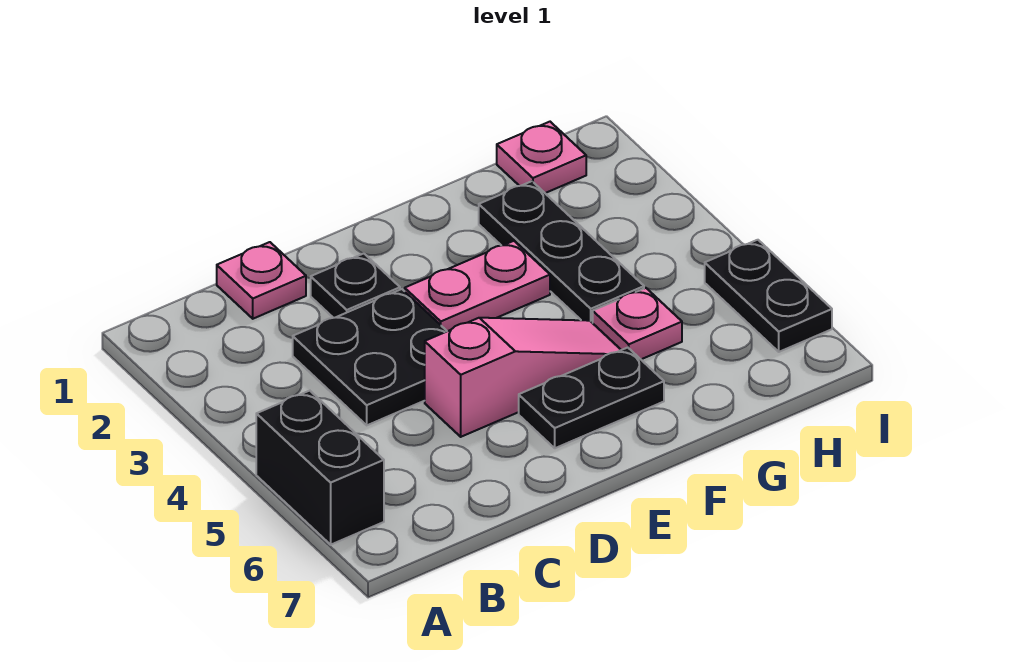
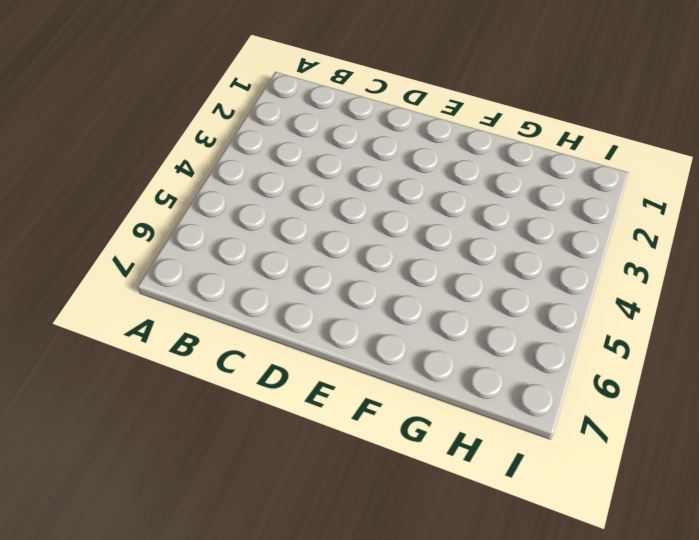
none -> black brick A5:A6 level 1
none -> pink plate C1 level 1

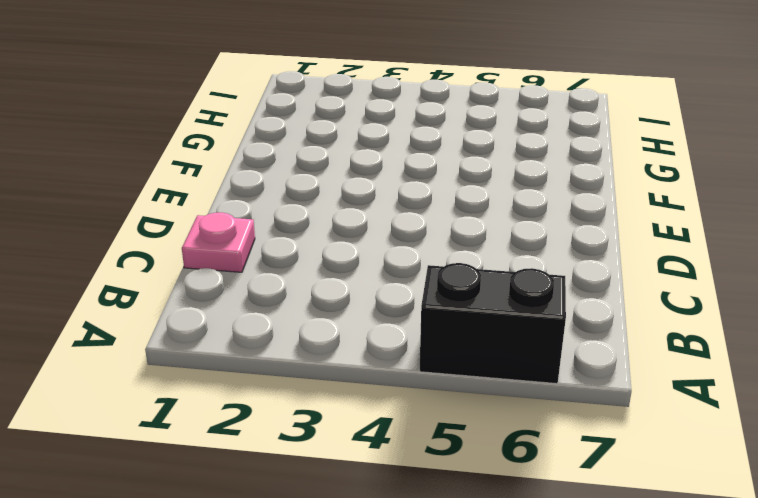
none -> black plate C3:D4 level 1
none -> black plate D2 level 1

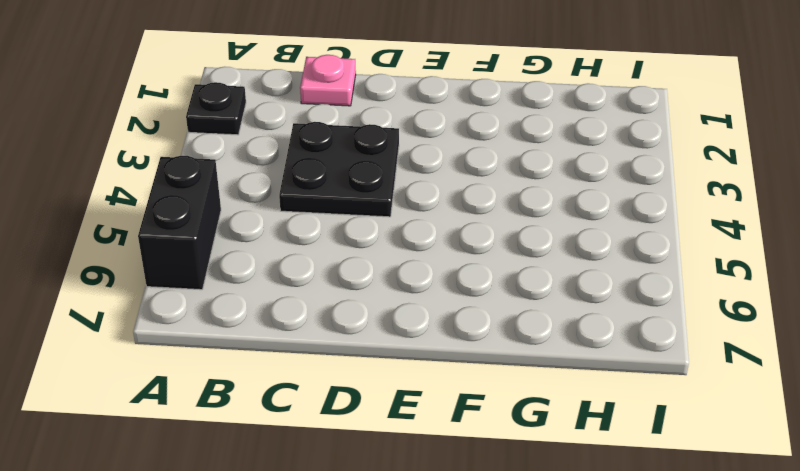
black plate A2 level 1 -> black plate D2 level 1
none -> pink slope D5:F5 level 1 top D
none -> pink plate E3:F3 level 1

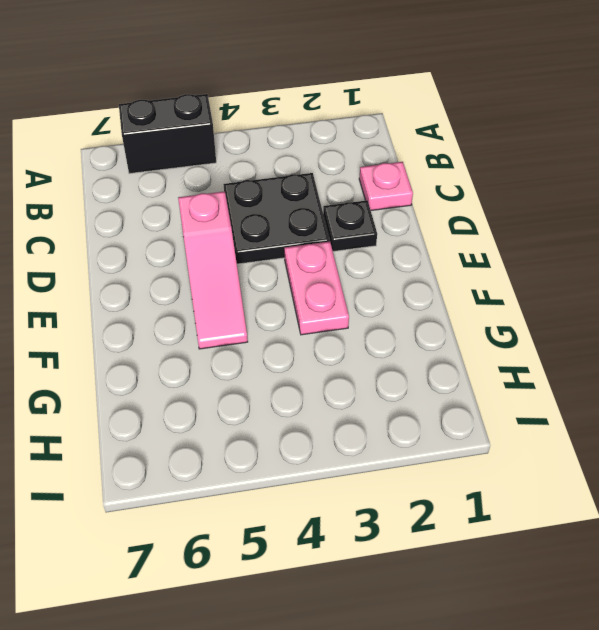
none -> black plate E6:F6 level 1
none -> black plate G2:G4 level 1

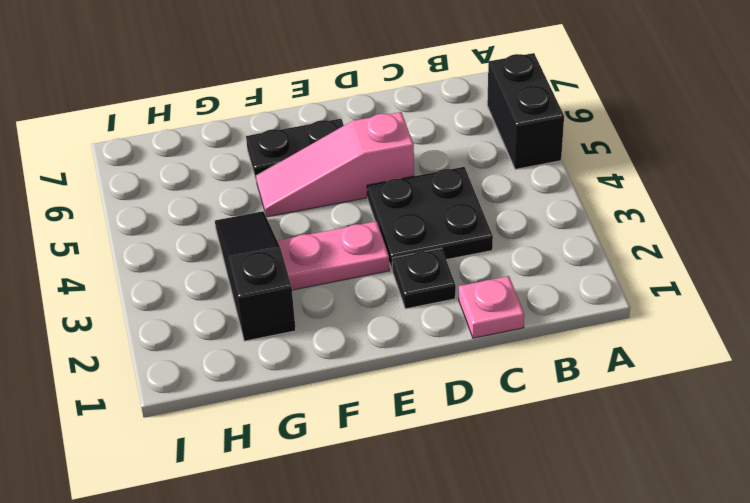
black slope G2:G4 level 1 top 2 -> black plate G2:G4 level 1
none -> pink plate G5 level 1
none -> pink plate H1 level 1

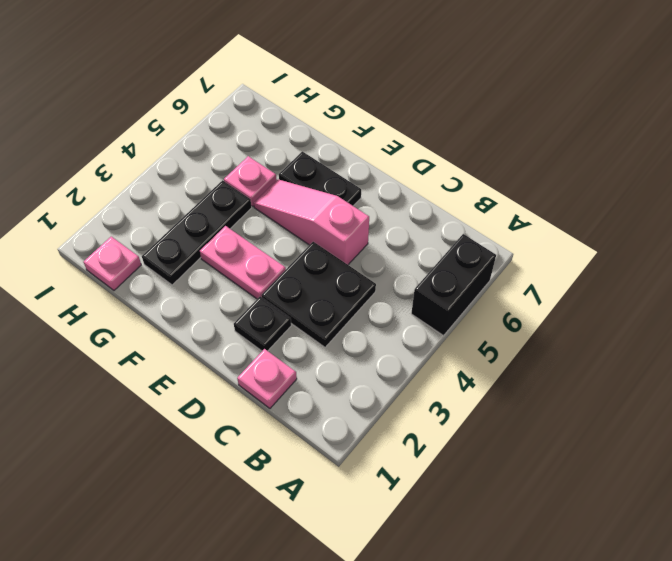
none -> black plate I5:I6 level 1

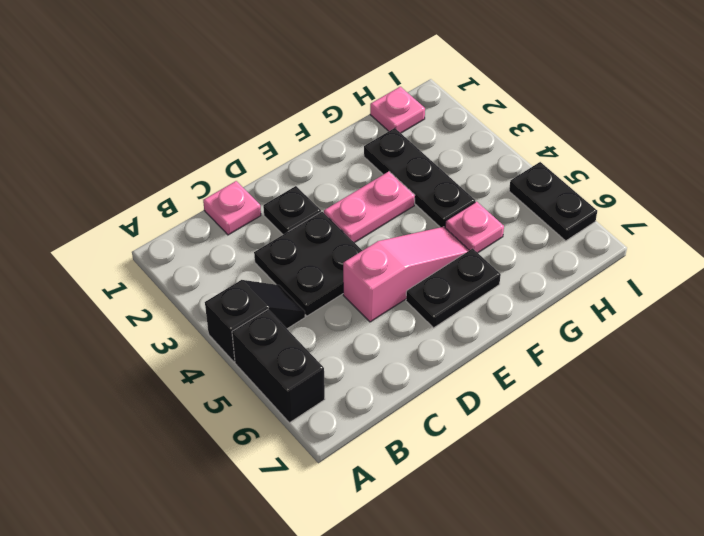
black slope A4:B4 level 1 top A -> none

